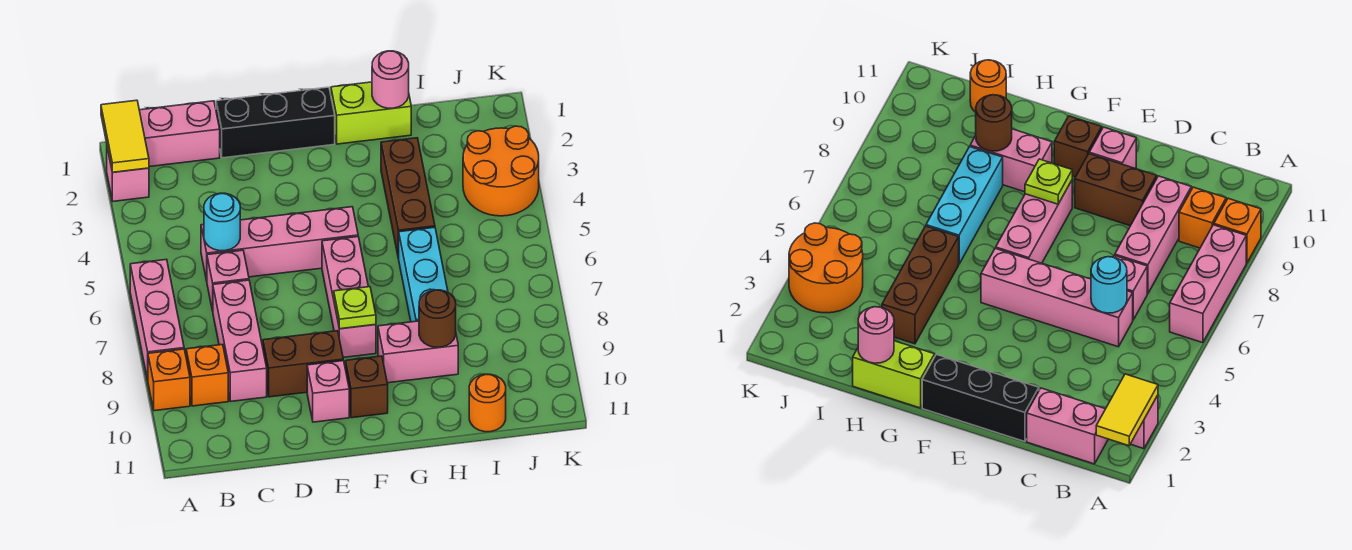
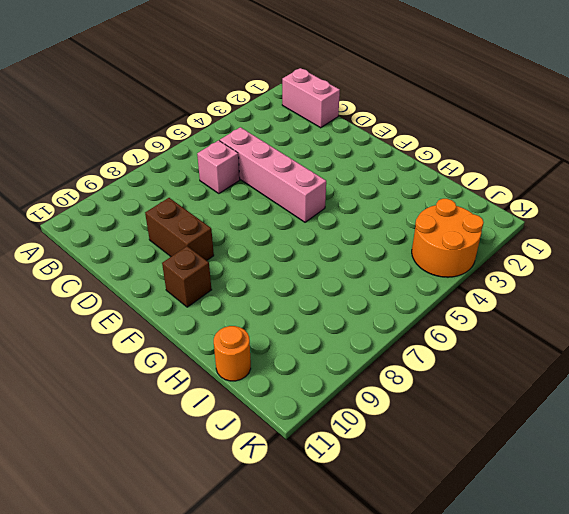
none -> pink brick A2 level 1
none -> pink brick A6:A8 level 1
none -> orange brick A9 level 1

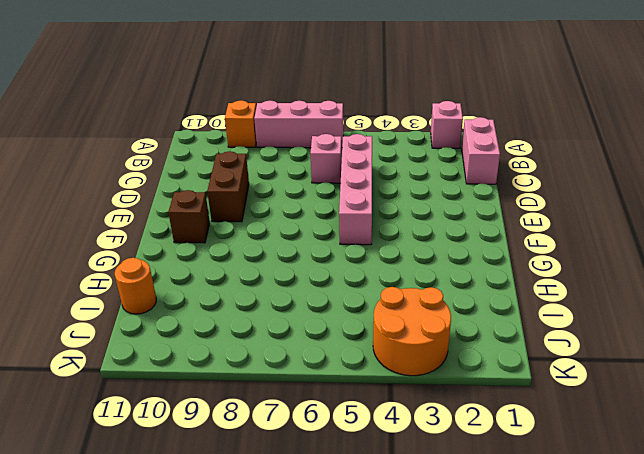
none -> orange brick B9 level 1
none -> pink brick C7:C9 level 1
none -> black brick D1:F1 level 1

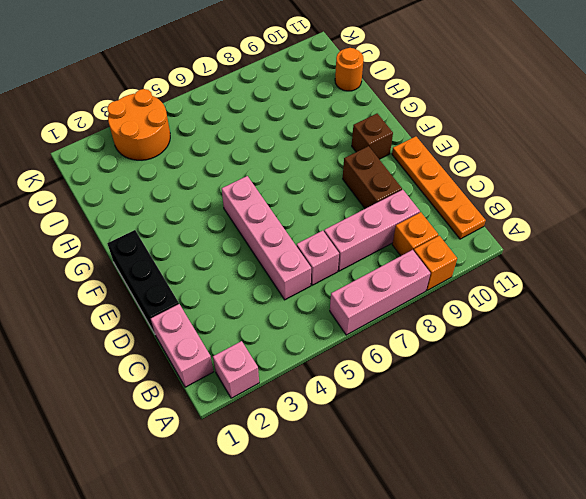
orange plate B11:E11 level 1 -> none
none -> pink brick E10 level 1
none -> pink brick F6:F8 level 1
none -> lime brick G1:H1 level 1

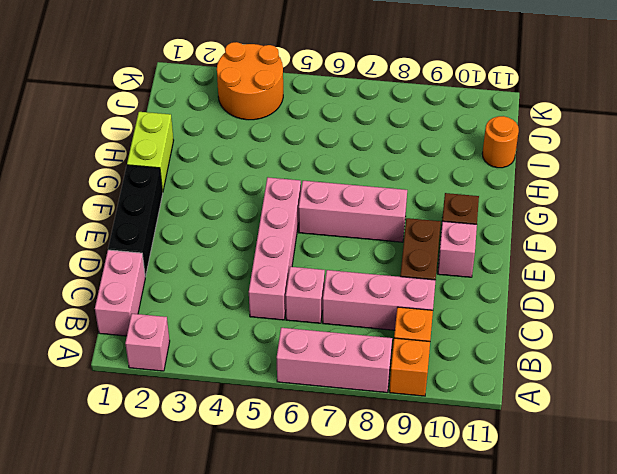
none -> pink brick G9:H9 level 1
none -> brown brick H3:H5 level 1
none -> cyan brick H6:H8 level 1

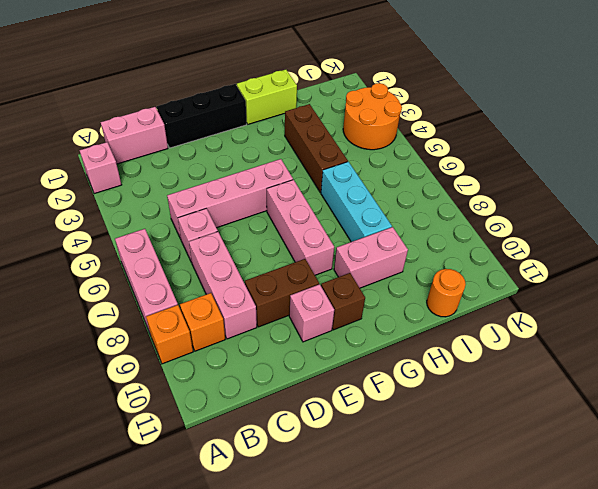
none -> yellow tile A1:A2 level 2
none -> cyan round brick C5 level 2
none -> lime plate F8 level 2

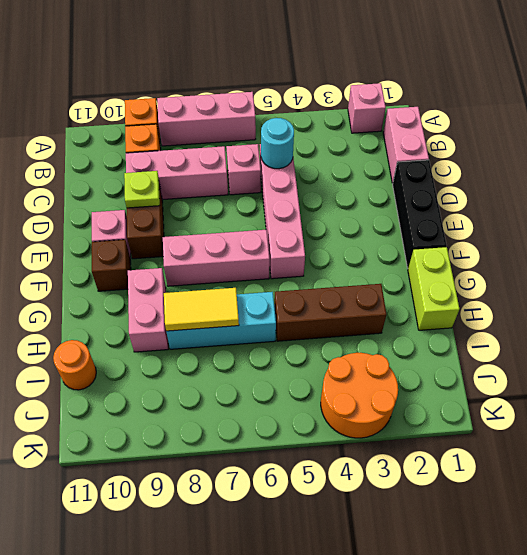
lime plate D9 level 2 -> lime plate F8 level 2
yellow tile H7:H8 level 2 -> yellow tile A1:A2 level 2
none -> pink round brick H1 level 2
none -> brown round brick H9 level 2

